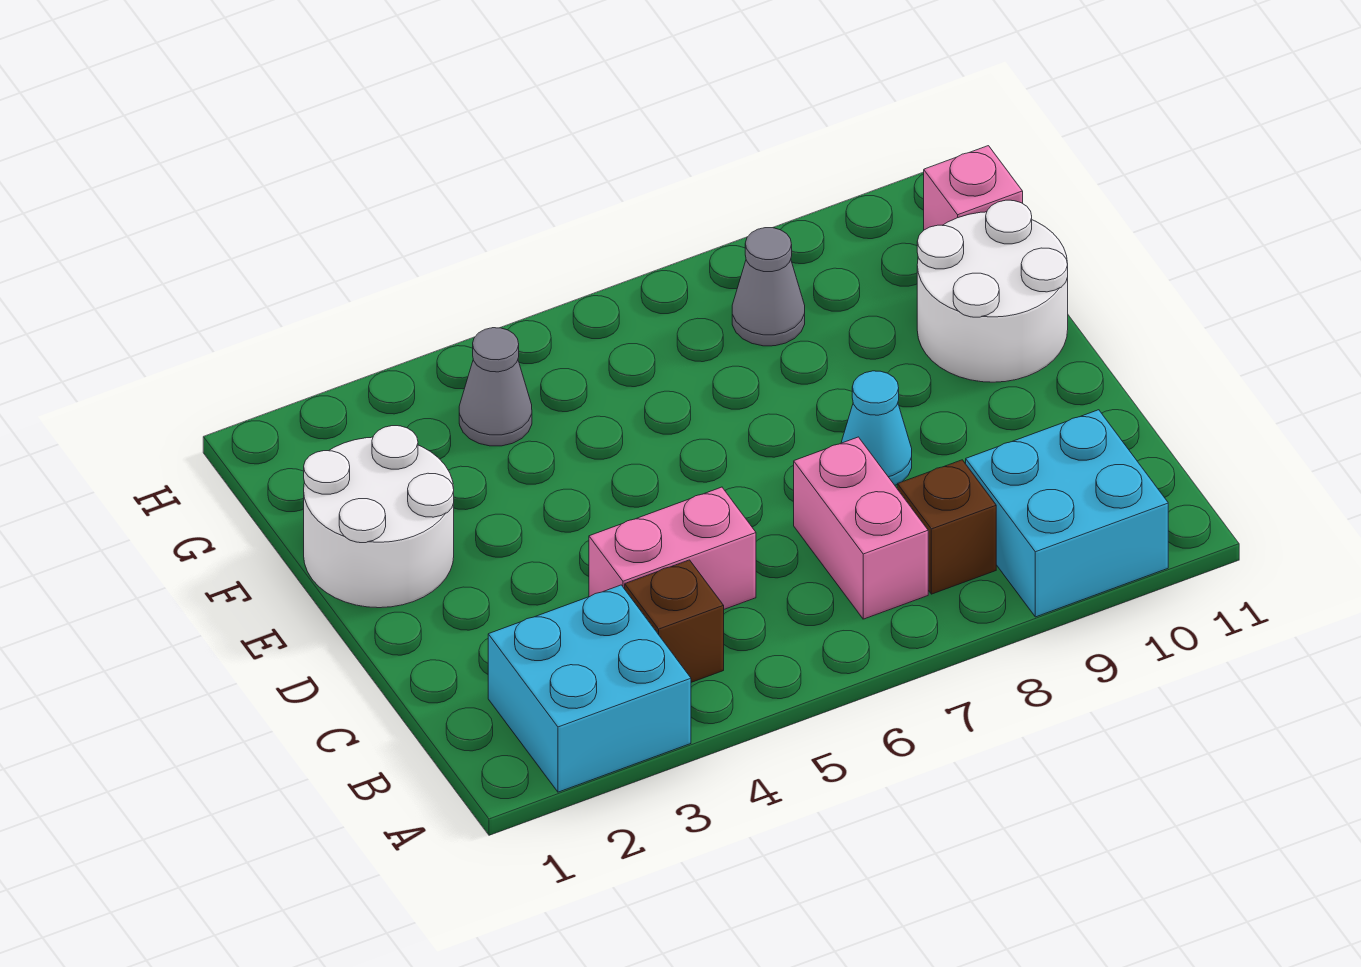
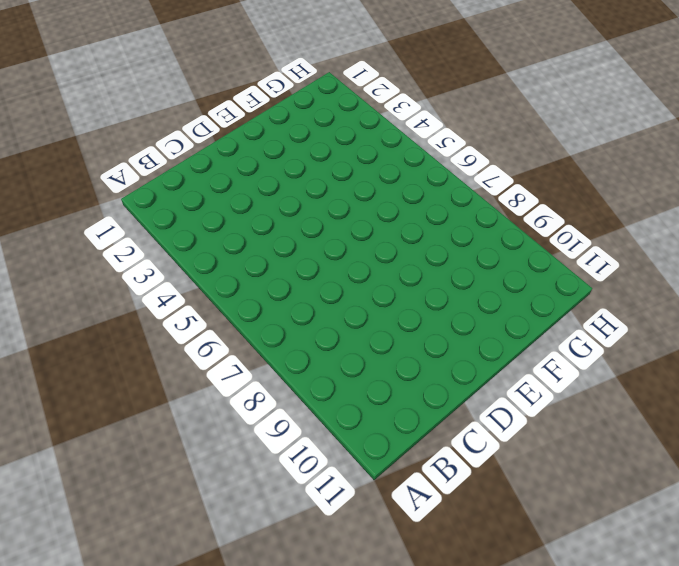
none -> cyan brick A2:B3 level 1
none -> cyan brick A9:B10 level 1
none -> brown brick B4 level 1

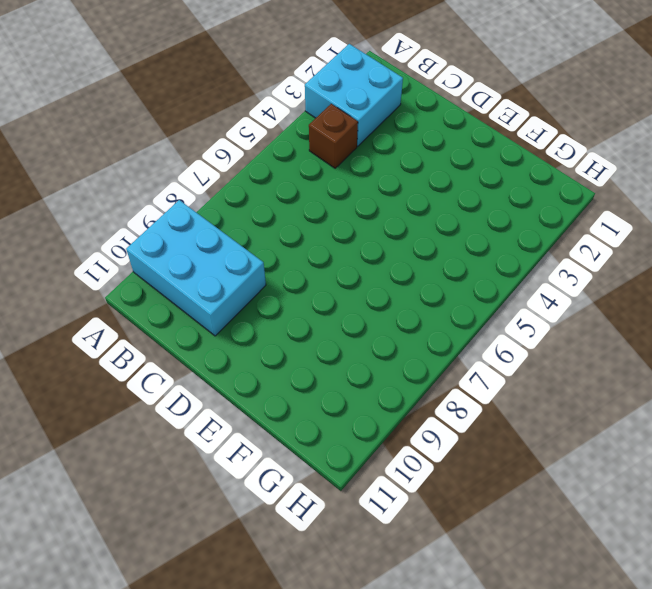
cyan brick A9:C10 level 1 -> cyan brick A9:B10 level 1
none -> pink brick B7:C7 level 1
none -> brown brick B8 level 1
none -> pink brick C4:C5 level 1

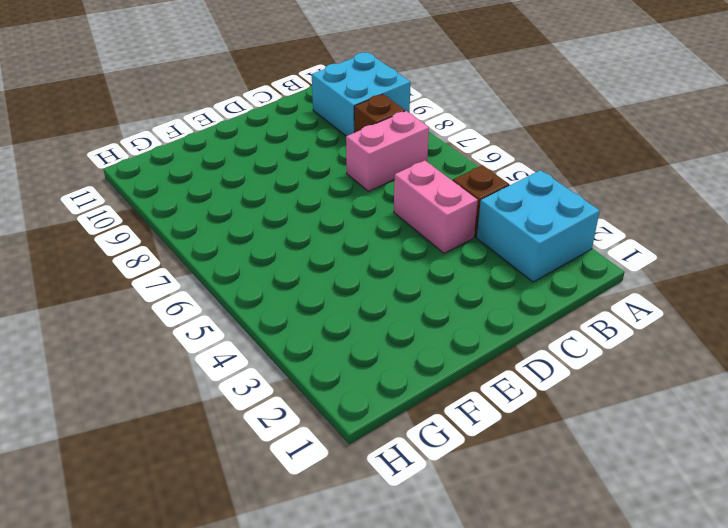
none -> cyan cone D8 level 1
none -> white round brick E1:F2 level 1
none -> white round brick E10:F11 level 1

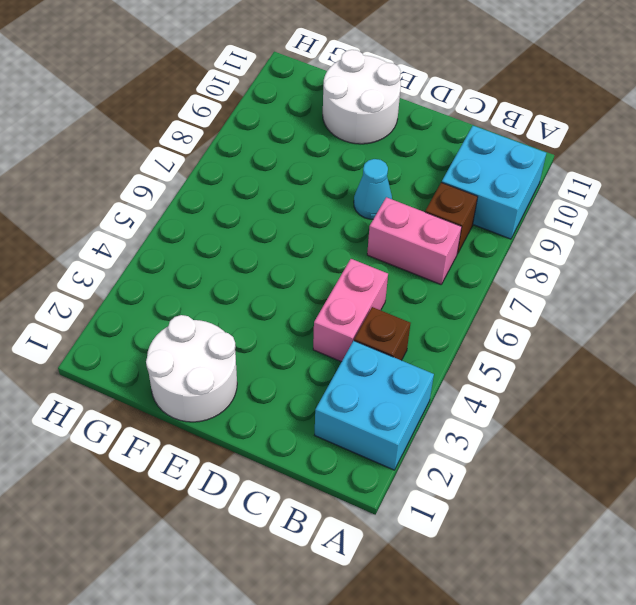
none -> grey cone G4 level 1
none -> grey cone G8 level 1
none -> pink brick G11 level 1

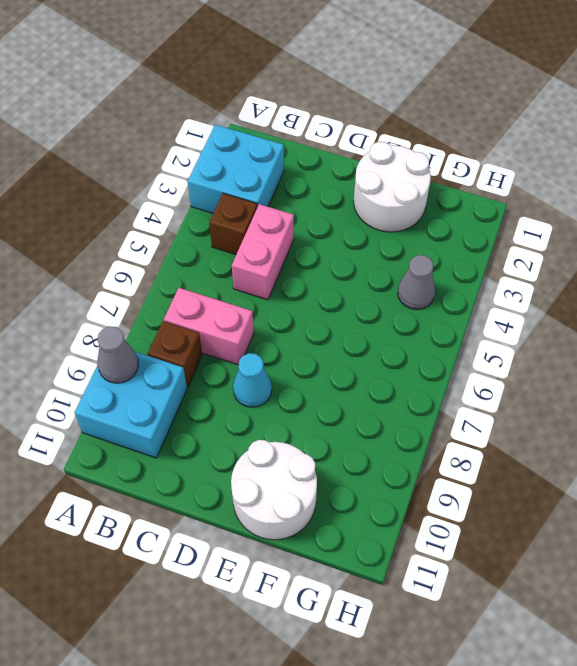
grey cone A9 level 2 -> grey cone G8 level 1
none -> pink brick G11 level 1

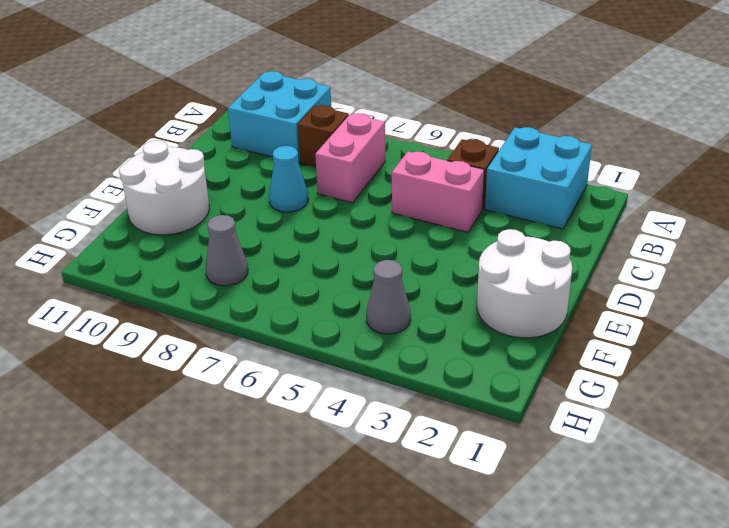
none -> pink brick G11 level 1

